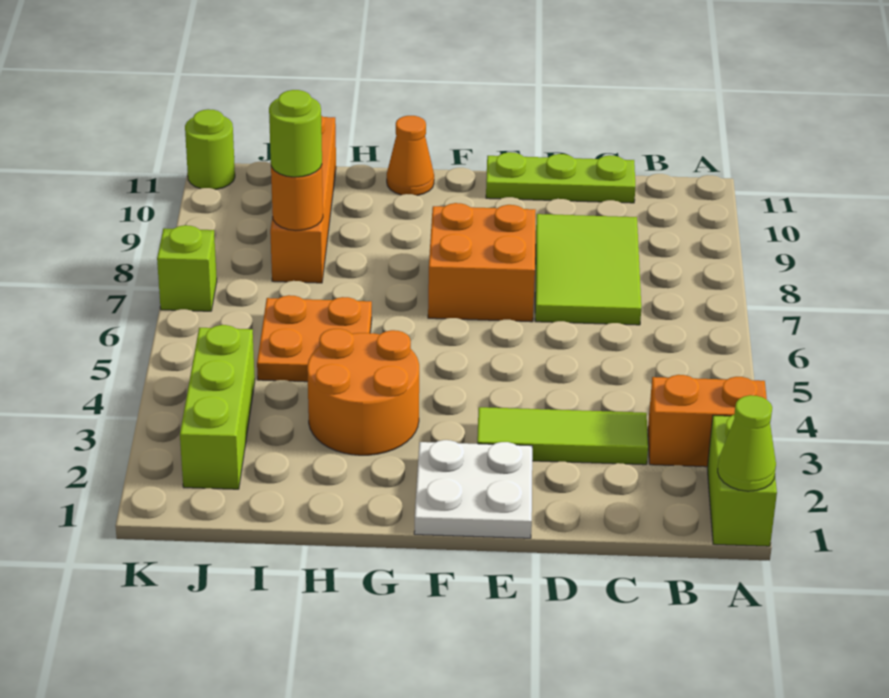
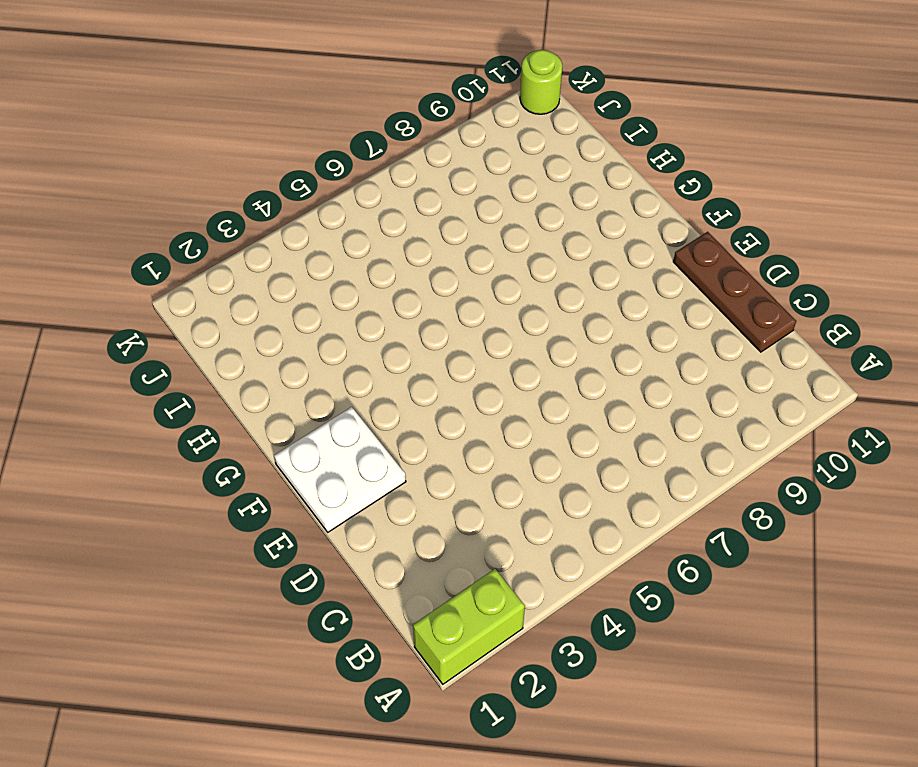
brown plate C11:E11 level 1 -> lime plate C11:E11 level 1
none -> orange brick A3:B3 level 1
none -> lime tile C3:E3 level 1
none -> lime tile C7:D9 level 1

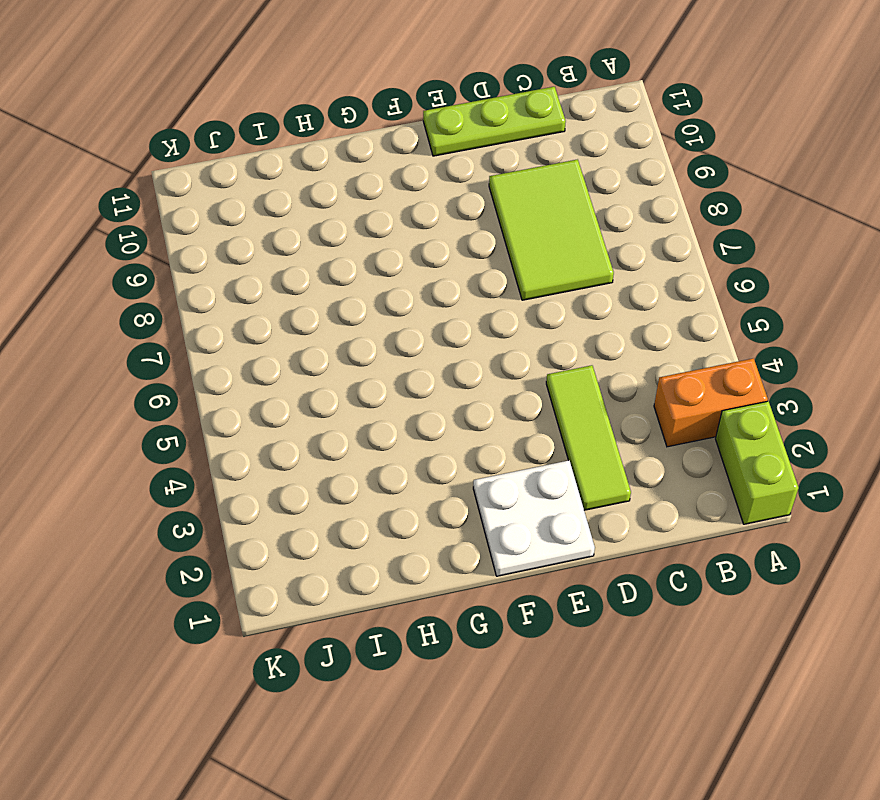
lime tile D2:D4 level 1 -> lime tile C3:E3 level 1
none -> orange brick E7:F8 level 1
none -> orange round brick G3:H4 level 1
none -> orange cone G11 level 1

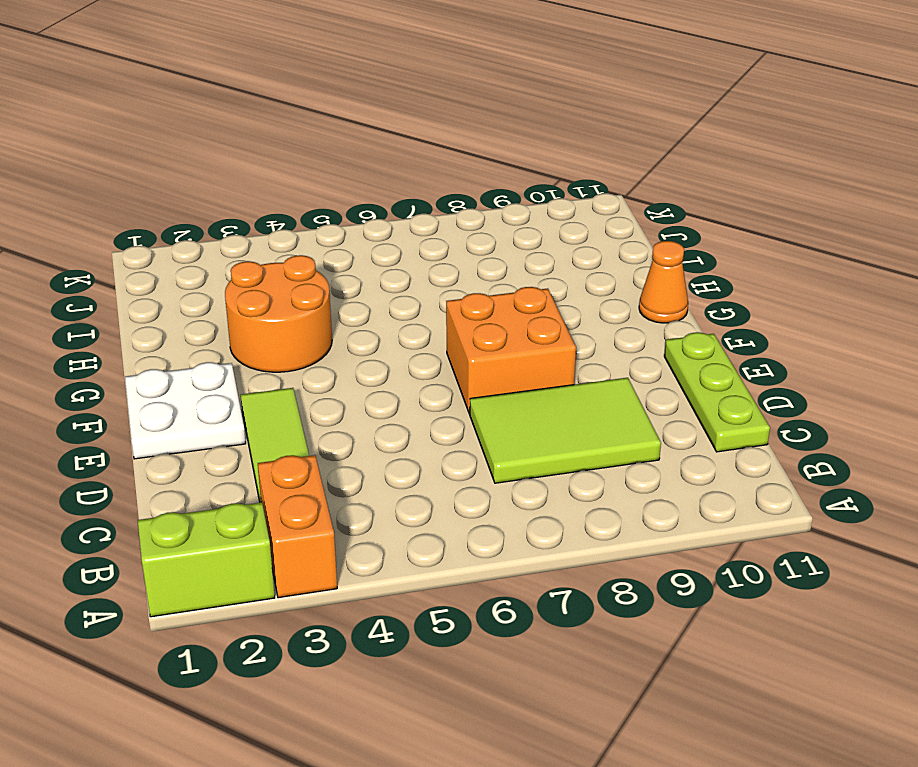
none -> orange plate H5:I6 level 1
none -> orange brick I8:I11 level 1
none -> lime brick J2:J4 level 1

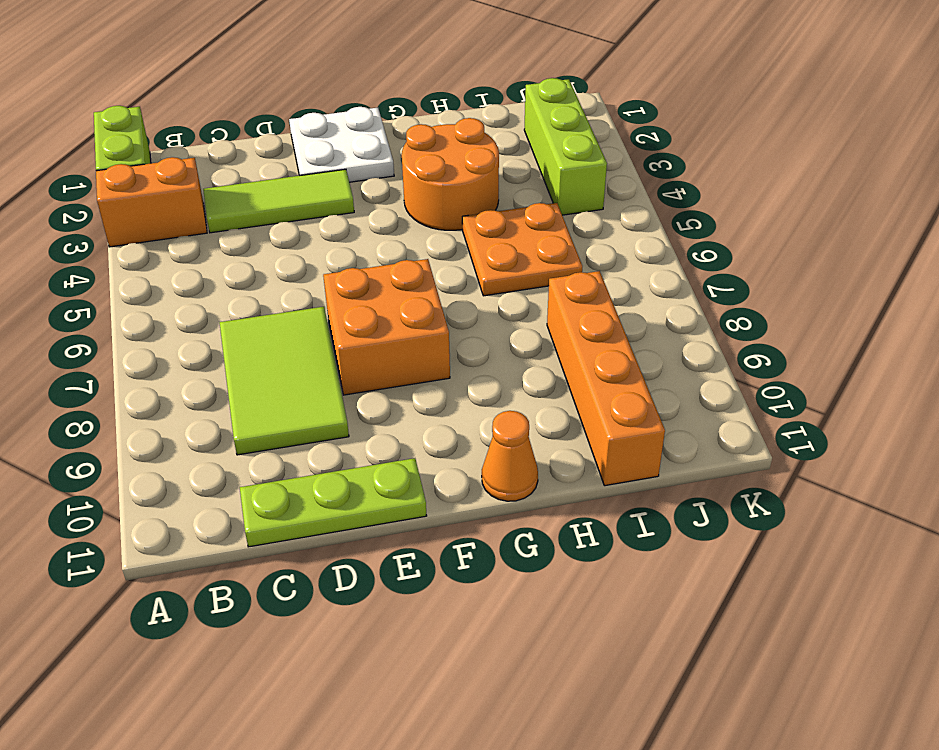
none -> lime brick K7 level 1
none -> lime round brick K11 level 1
none -> lime cone A1 level 2

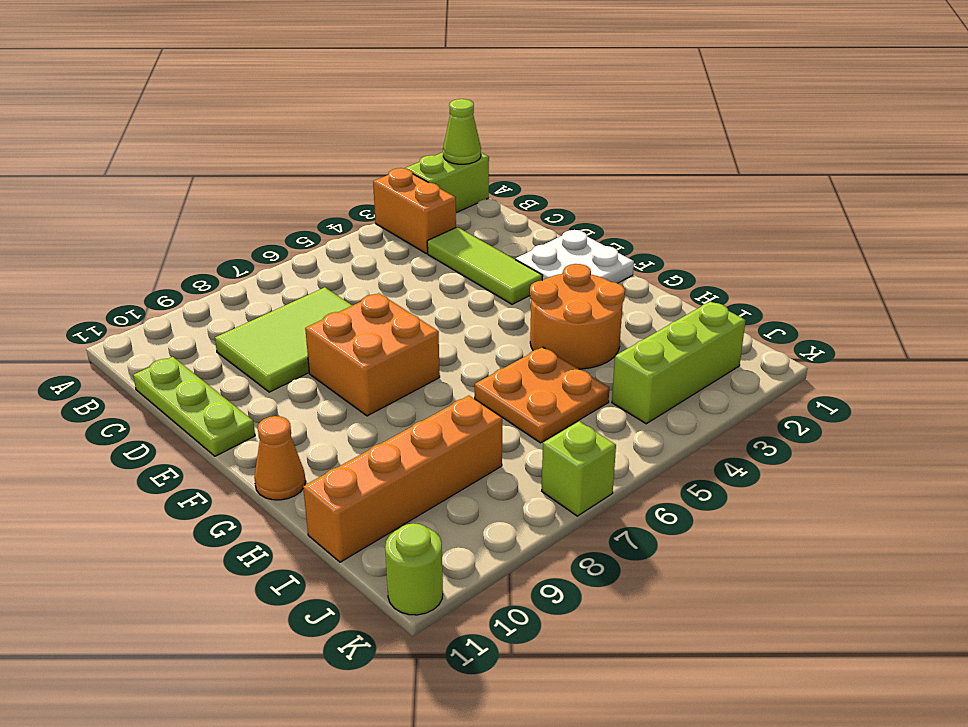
none -> orange round brick I8 level 2
none -> lime round brick I8 level 3

